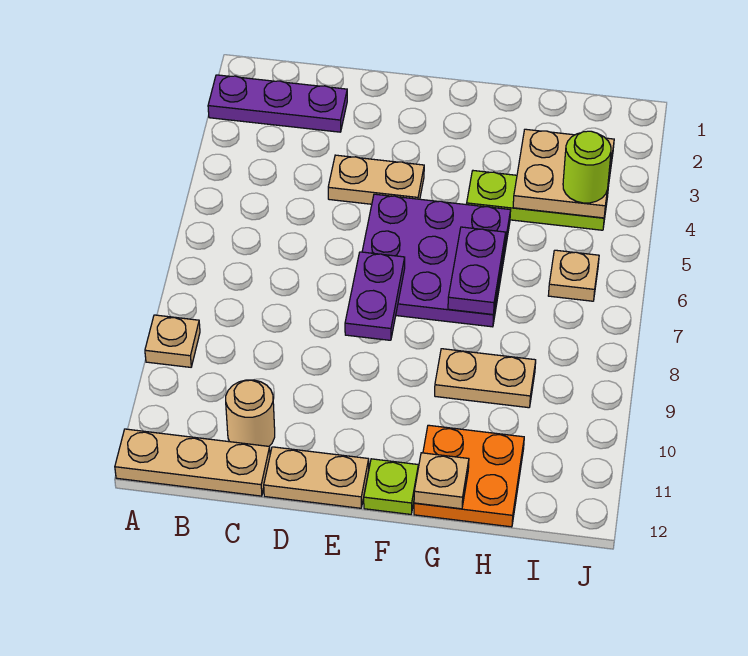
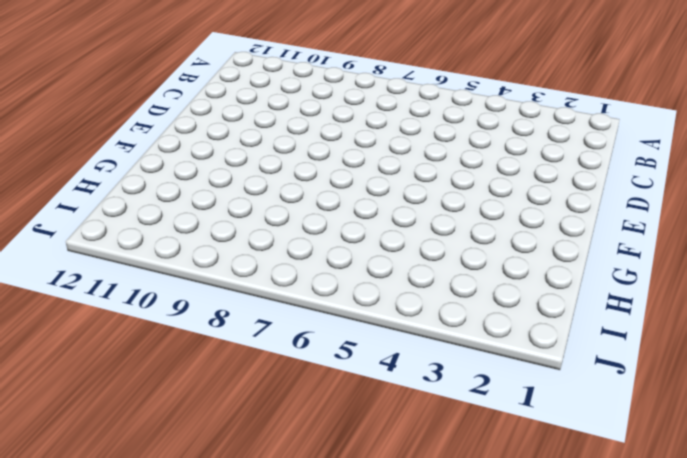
none -> purple plate A2:C2 level 1
none -> tan plate A9 level 1
none -> tan plate A12:C12 level 1

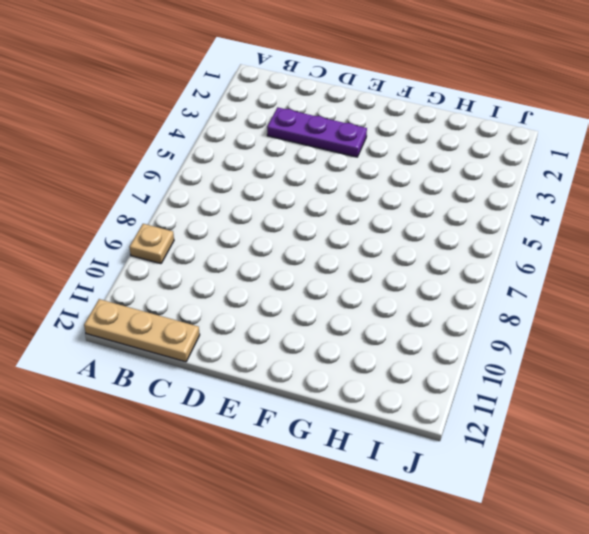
purple plate C3:E3 level 1 -> purple plate A2:C2 level 1
none -> tan round brick C11 level 1
none -> tan plate D4:E4 level 1
none -> tan plate D12:E12 level 1

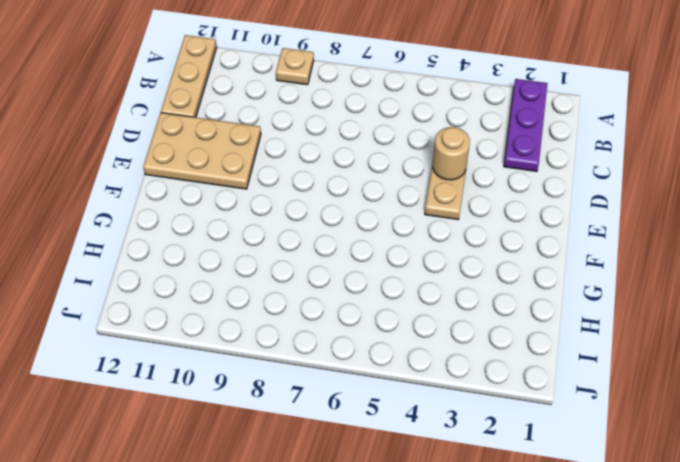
tan round brick D4 level 2 -> tan round brick C11 level 1
tan plate D10:E12 level 1 -> tan plate D12:E12 level 1
none -> purple plate E5:G7 level 1
none -> lime plate F12 level 1
none -> lime plate G4:I4 level 1

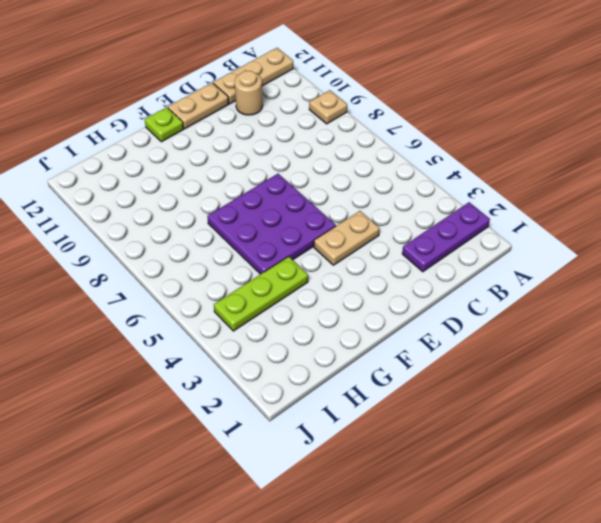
none -> tan plate G9:H9 level 1
none -> orange plate G11:H12 level 1
none -> tan plate I6 level 1

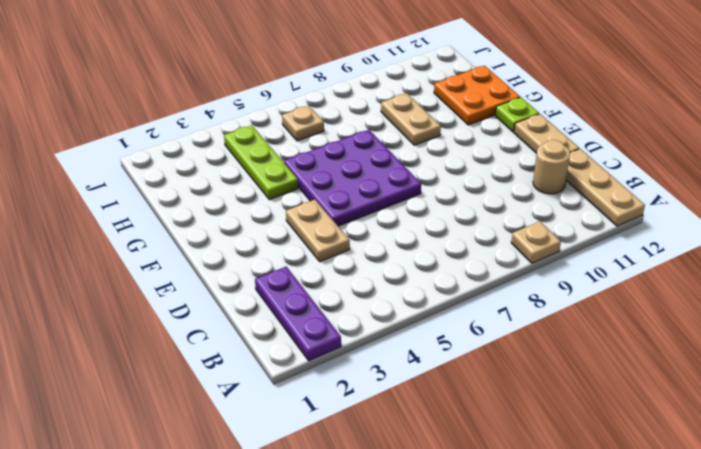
none -> purple plate E7:E8 level 2
none -> purple plate G6:G7 level 2
none -> tan plate G12 level 2

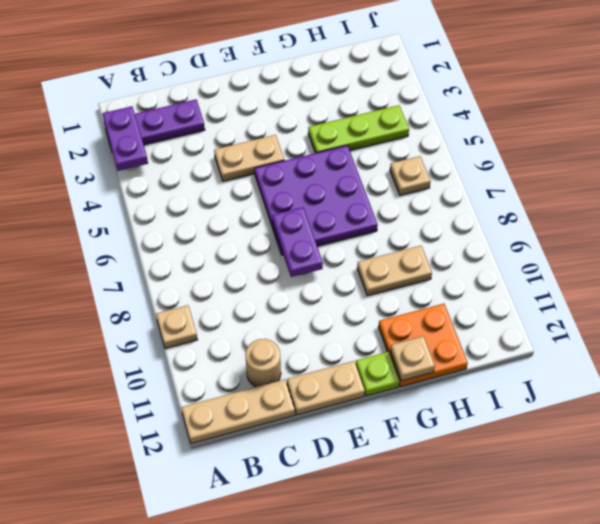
purple plate A2:A3 level 2 -> purple plate G6:G7 level 2
none -> tan plate H3:I4 level 2
none -> lime round brick I4 level 3

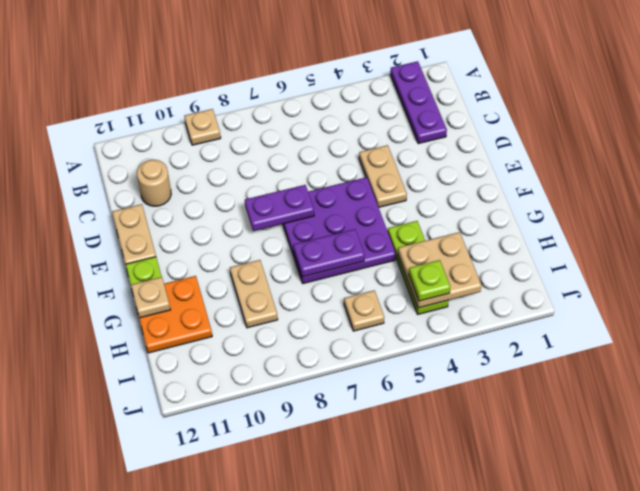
lime plate I4 level 3 -> lime round brick I4 level 3
none -> tan plate A12:C12 level 1

